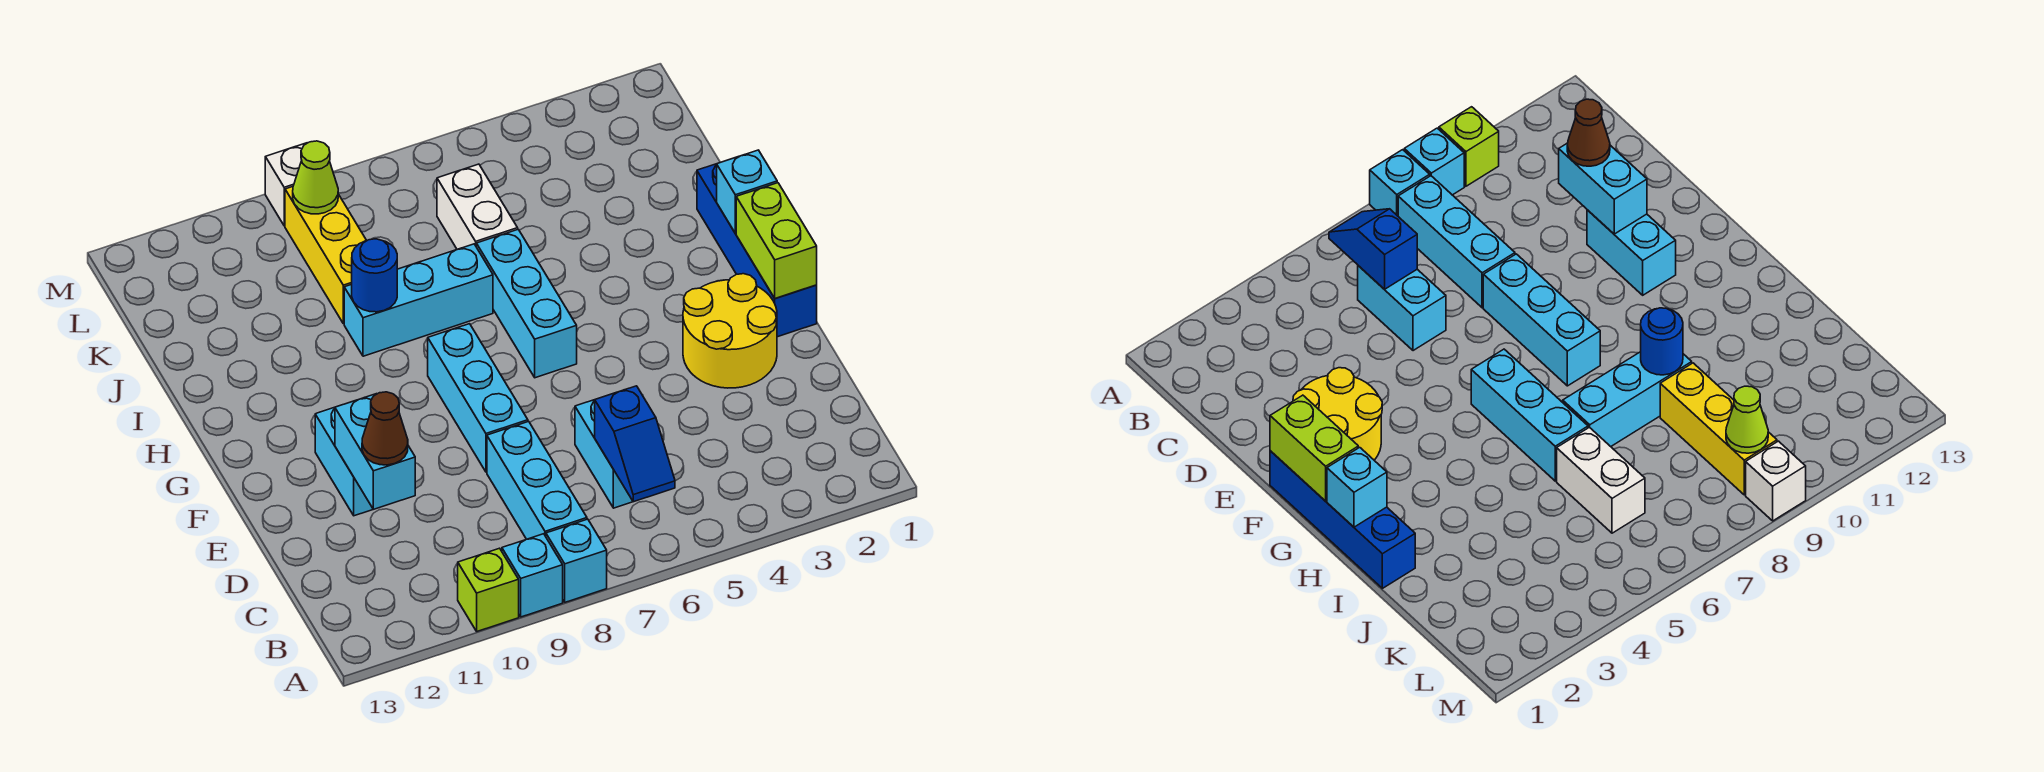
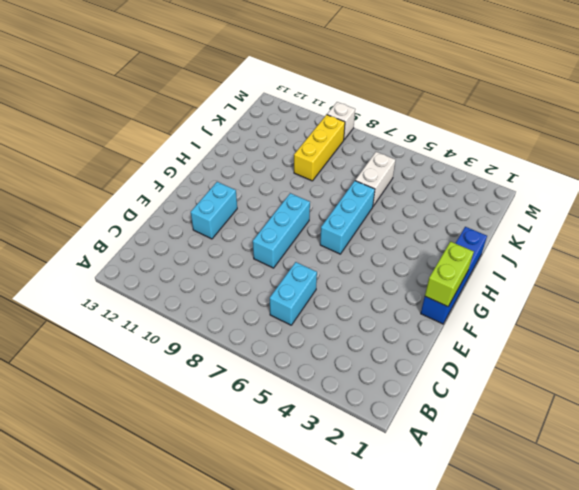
none -> cyan brick A8 level 1
none -> cyan brick A9 level 1
none -> lime brick A10 level 1

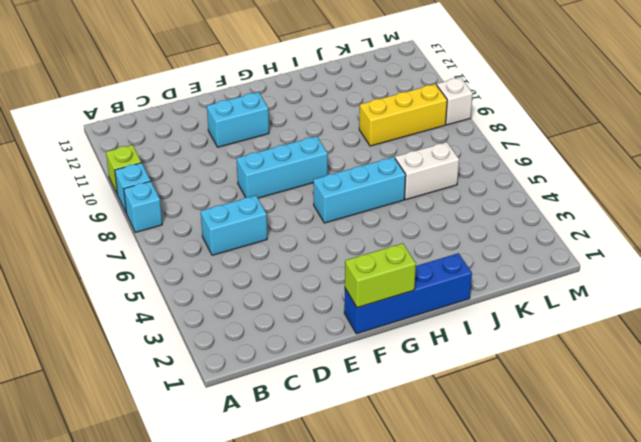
none -> cyan brick B8:D8 level 1
none -> yellow round brick E2:F3 level 1
none -> cyan brick I7:I9 level 1

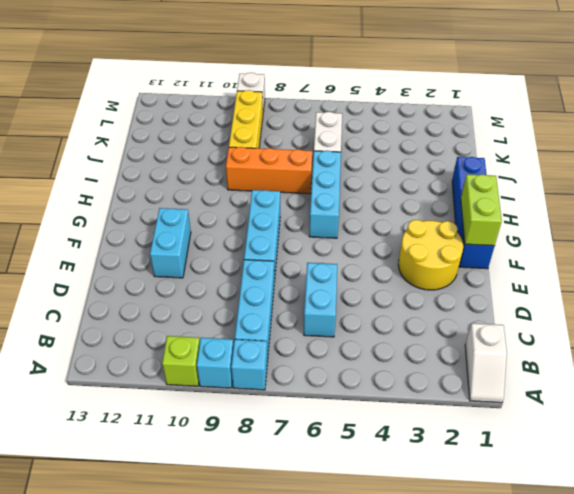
white slope A1:B1 level 1 top B -> none
orange brick I7:I9 level 1 -> cyan brick I7:I9 level 1
none -> blue slope B6:C6 level 2 top C
none -> cyan brick D11:E11 level 2
none -> cyan brick H1 level 2

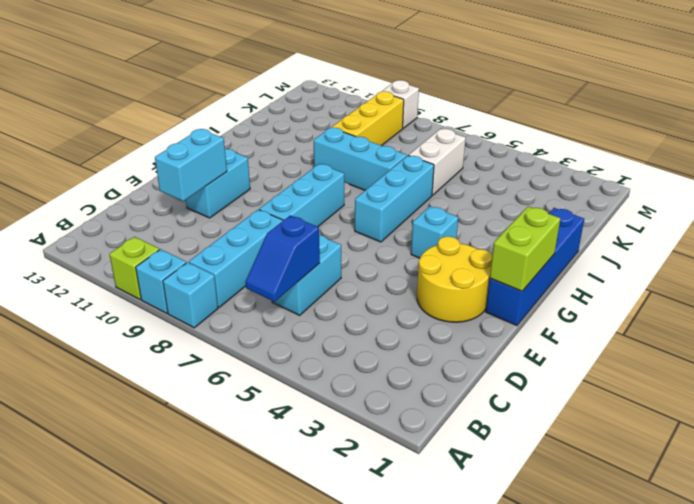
cyan brick G4 level 1 -> cyan brick H1 level 2
none -> blue round brick I9 level 2
none -> lime cone L9 level 2
none -> brown cone D11 level 3

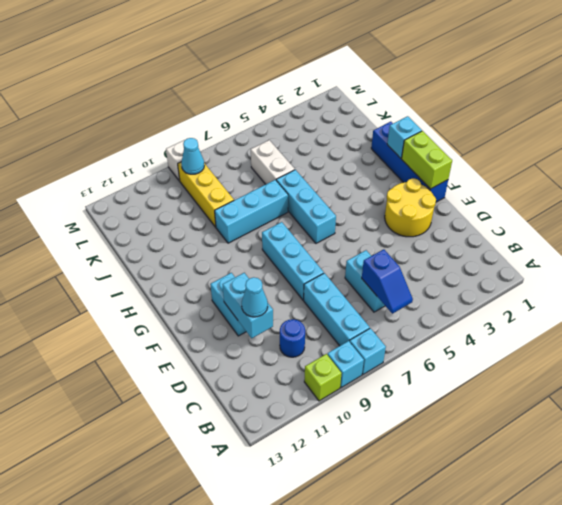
blue round brick C10 level 1 -> blue round brick I9 level 2
cyan cone D11 level 3 -> brown cone D11 level 3
cyan cone L9 level 2 -> lime cone L9 level 2

